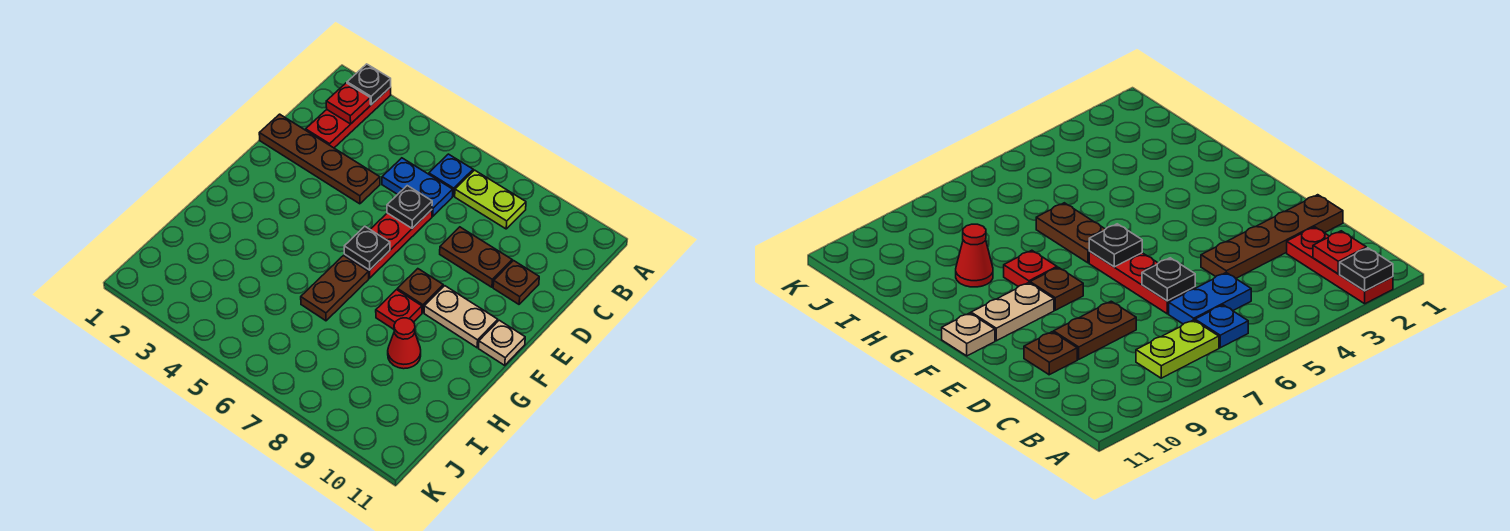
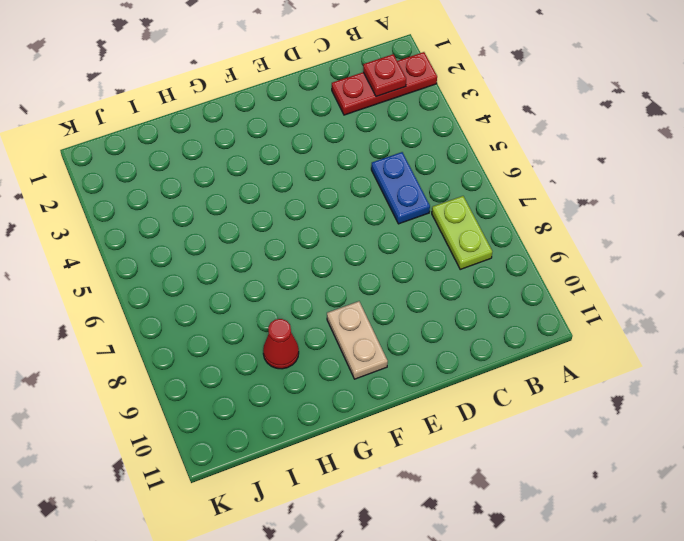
none -> blue plate B6 level 1
none -> brown plate D1:D4 level 1
none -> red plate D6:F6 level 1

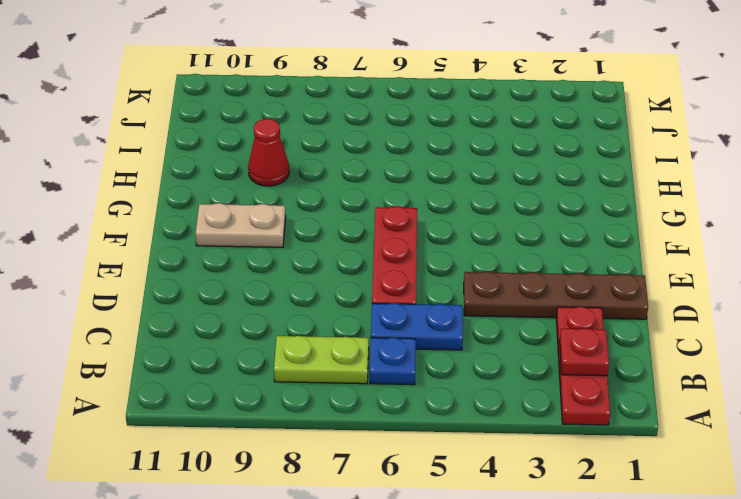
none -> brown plate D8:D9 level 1
none -> brown plate D10 level 1
none -> brown plate F8 level 1

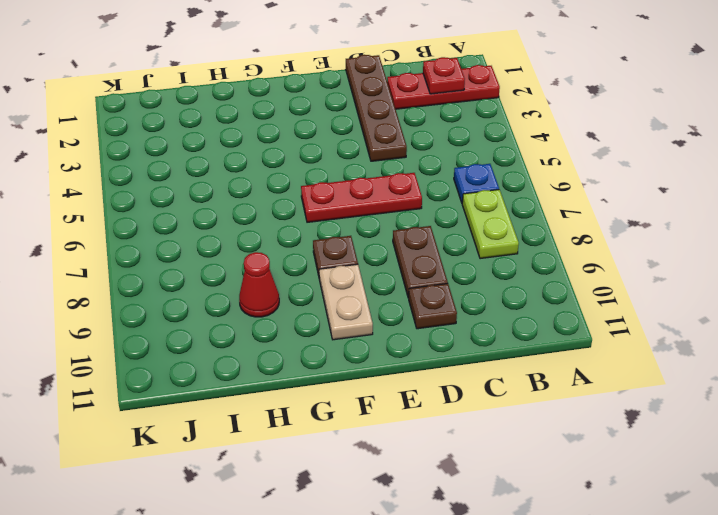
none -> blue plate C5:C6 level 1
none -> tan plate F11 level 1
none -> brown plate G6:H6 level 1

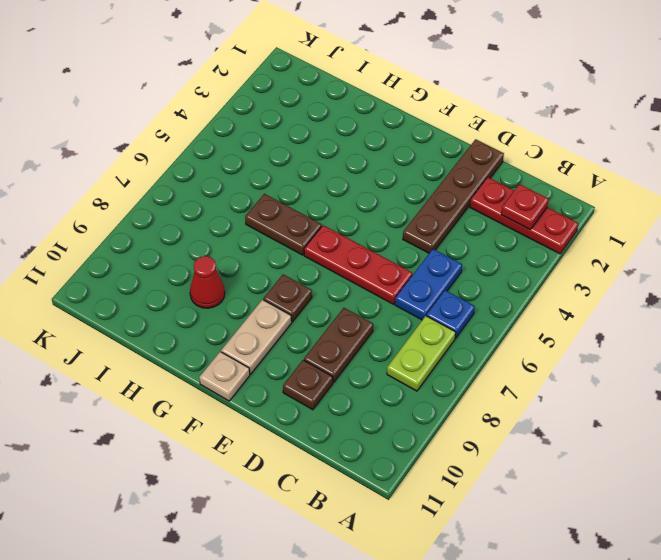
none -> red plate G8 level 1
none -> black plate A2 level 2
none -> black plate D6 level 2

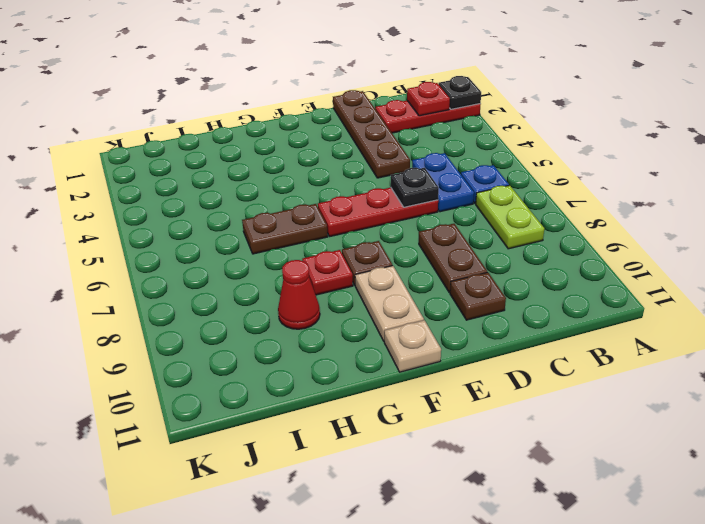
none -> black plate F6 level 2

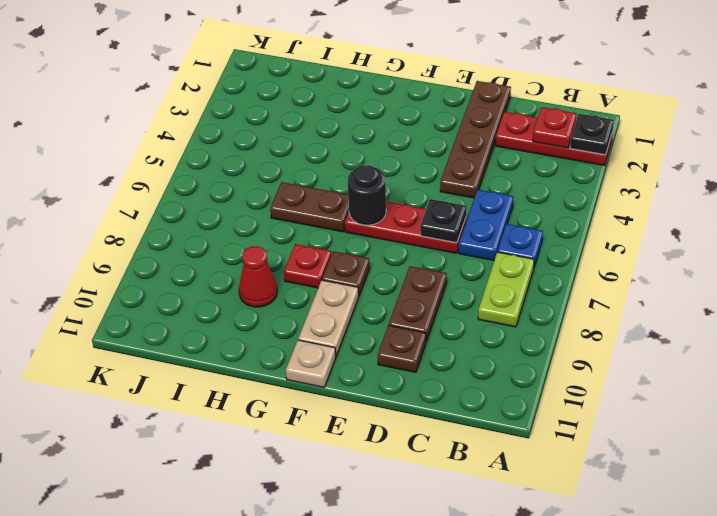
black round brick F6 level 2 -> black plate F6 level 2

